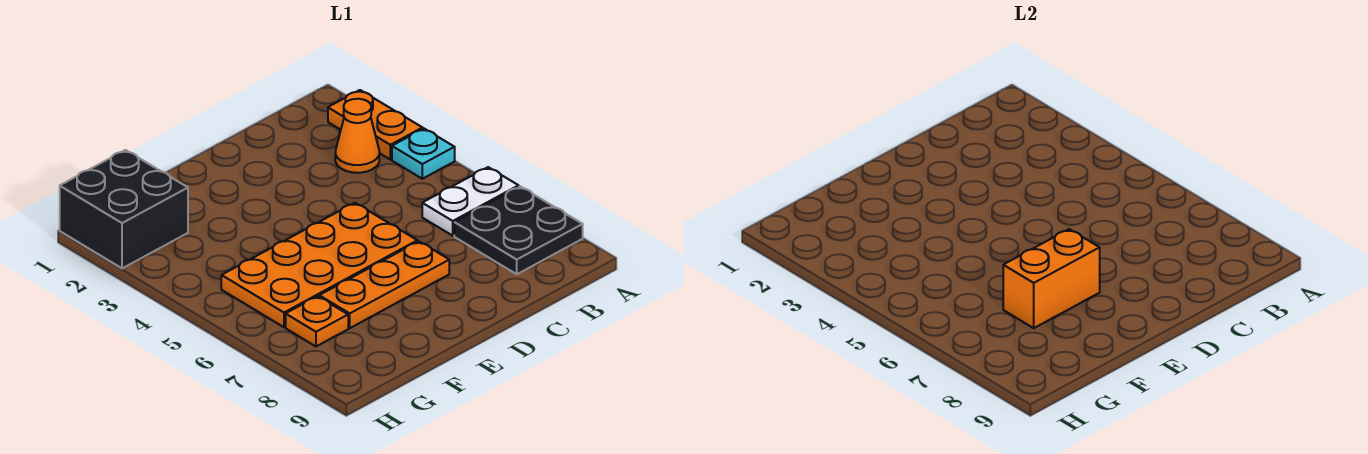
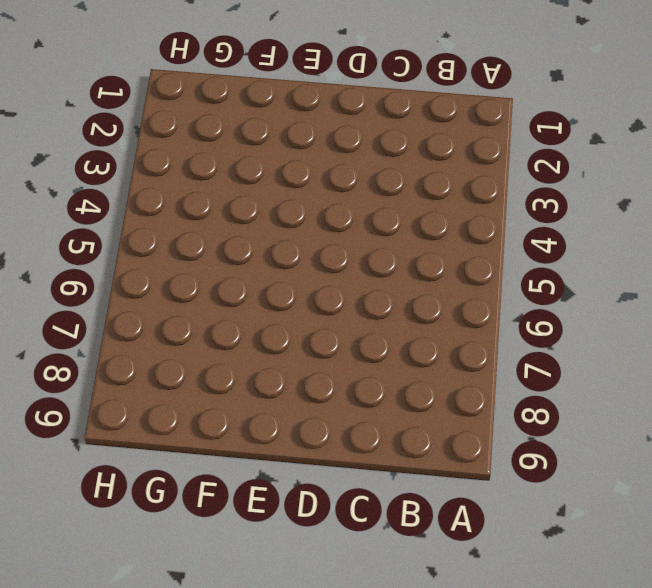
none -> orange plate A2:A3 level 1
none -> cyan plate A4 level 1

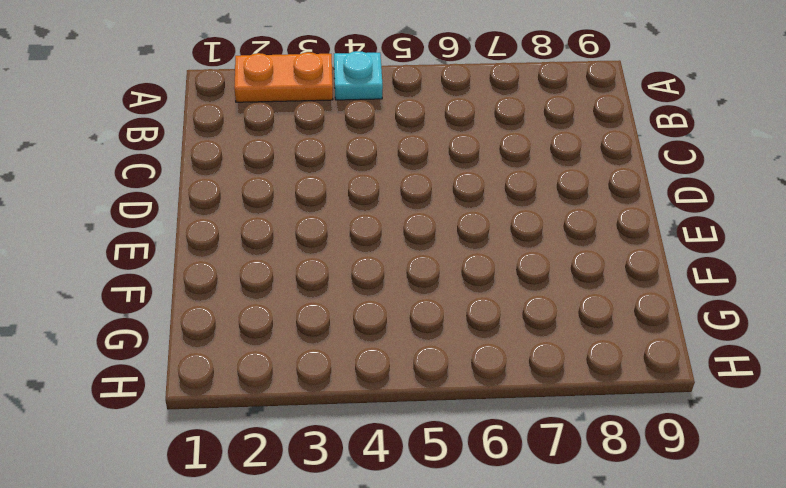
none -> white plate A6:B6 level 1
none -> black plate A7:B8 level 1

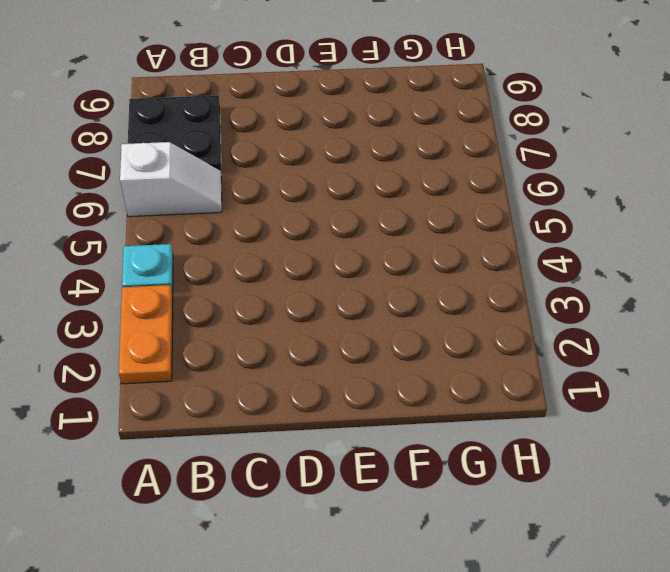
white slope A6:B6 level 1 top A -> white plate A6:B6 level 1
none -> orange cone B3 level 1
none -> orange plate D5:G6 level 1

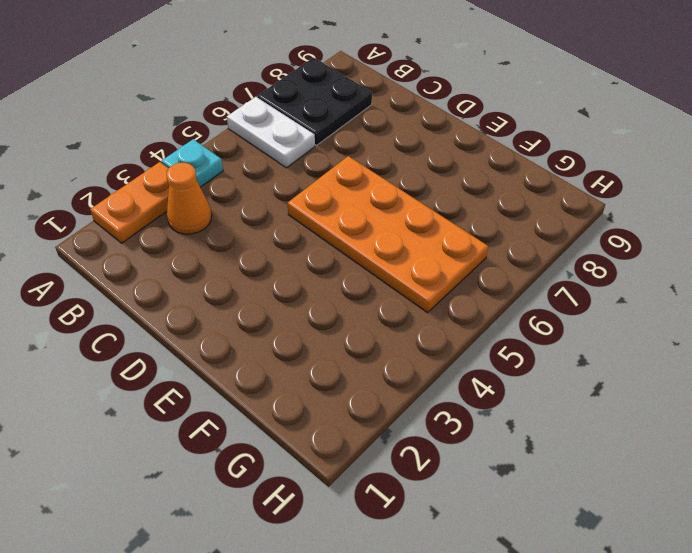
none -> orange plate D7:F7 level 1
none -> black brick G1:H2 level 1

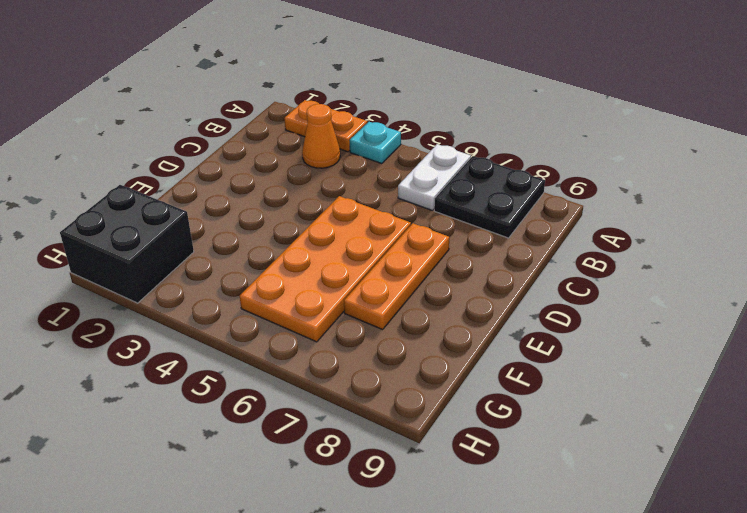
none -> orange plate G7 level 1
none -> orange brick E7:F7 level 2

